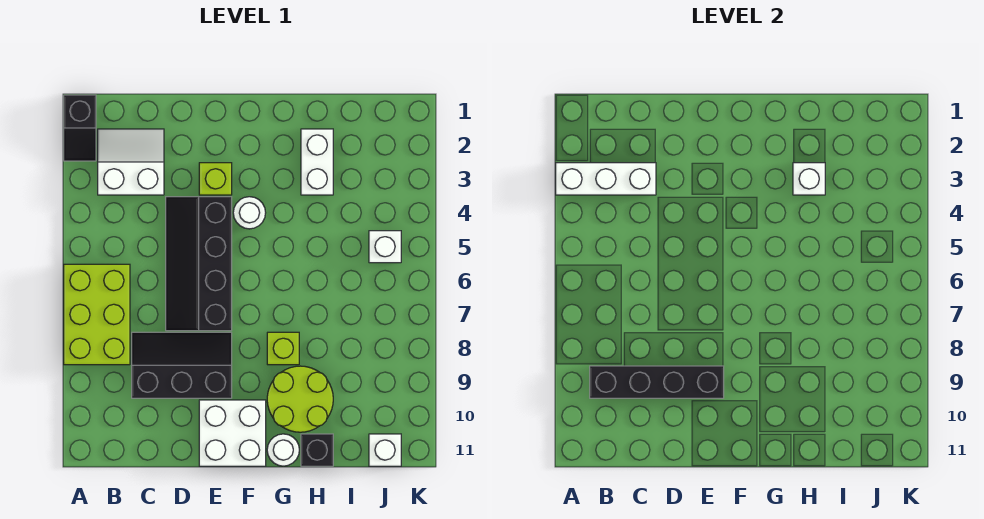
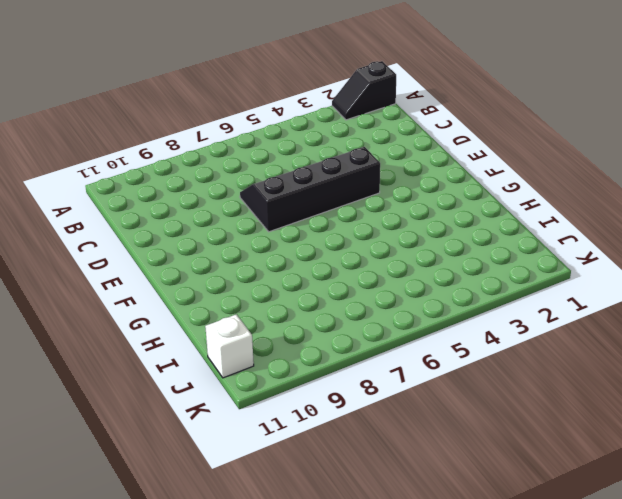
none -> lime brick A6:B8 level 1
none -> white slope B2:C3 level 1 top 3
none -> black slope C8:E9 level 1 top 9

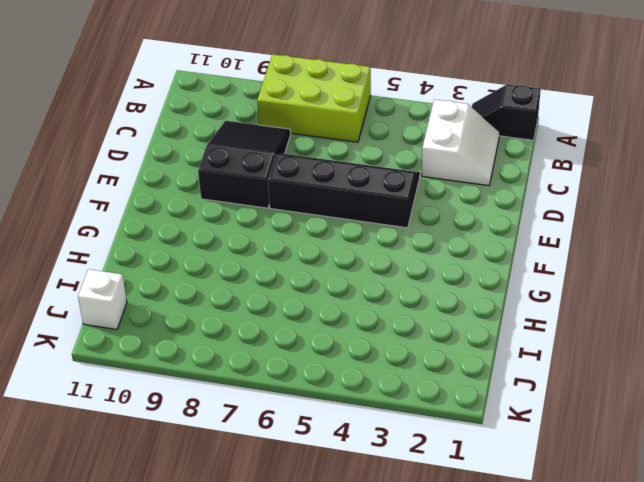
black slope C8:E9 level 1 top E -> black slope C8:E9 level 1 top 9
none -> lime brick E3 level 1
none -> white brick E10:F11 level 1
none -> white round brick F4 level 1

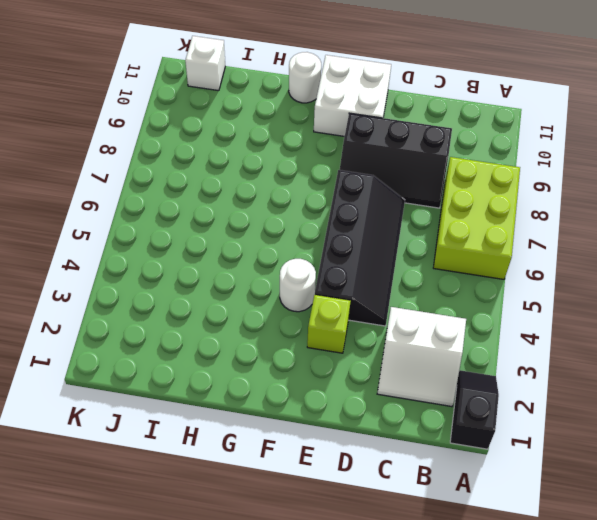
none -> lime brick G8 level 1
none -> lime round brick G9:H10 level 1
none -> white brick H2:H3 level 1

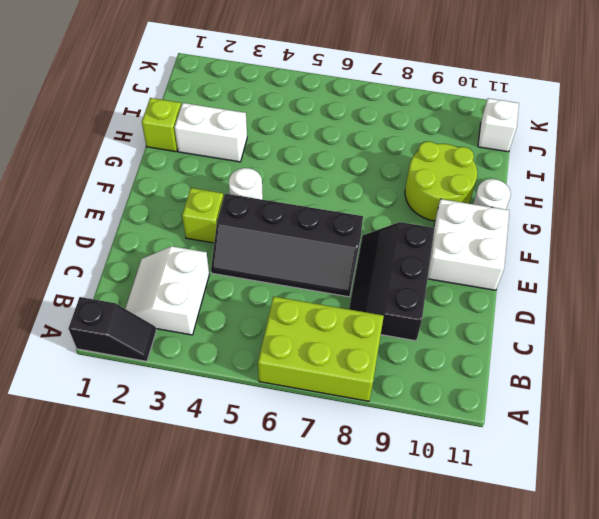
lime brick H1 level 1 -> lime brick G8 level 1
none -> black brick H11 level 1
none -> white brick J5 level 1
none -> white brick A3:C3 level 2

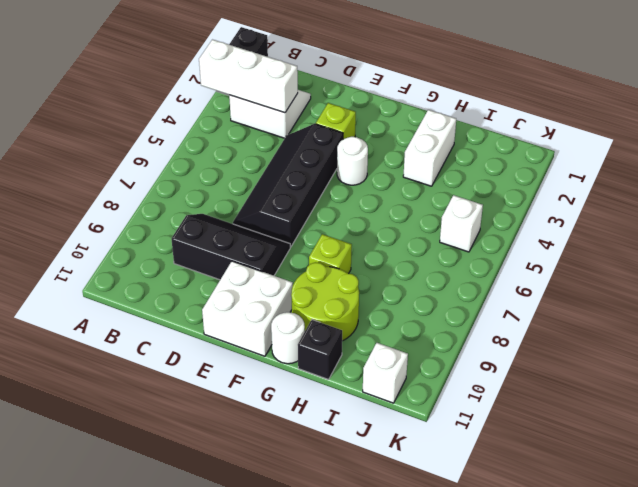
none -> lime brick A6:B8 level 1
none -> black brick B9:E9 level 2
none -> white brick H3 level 2

